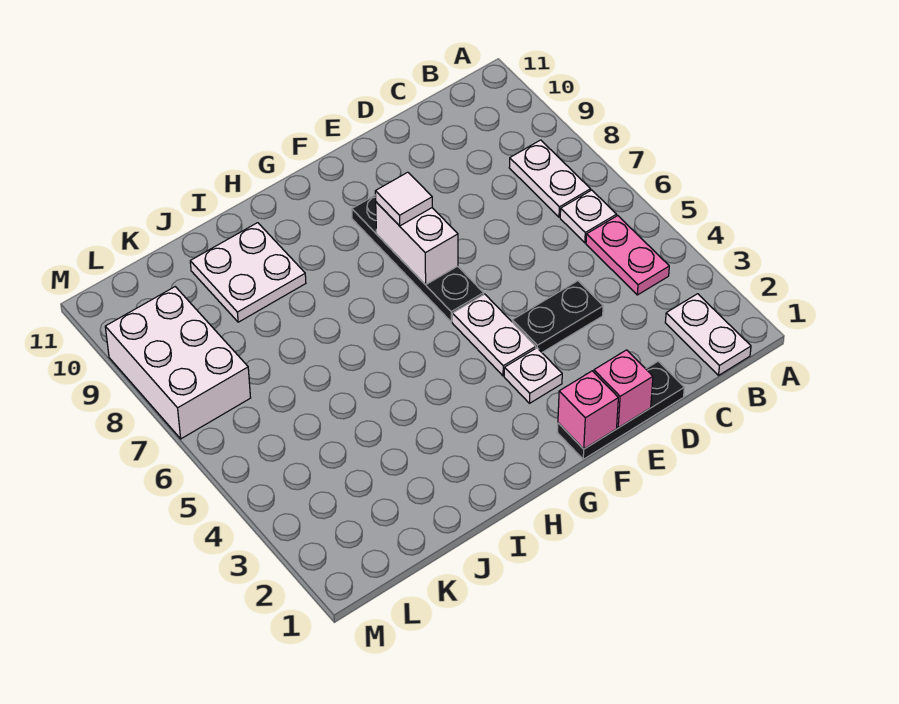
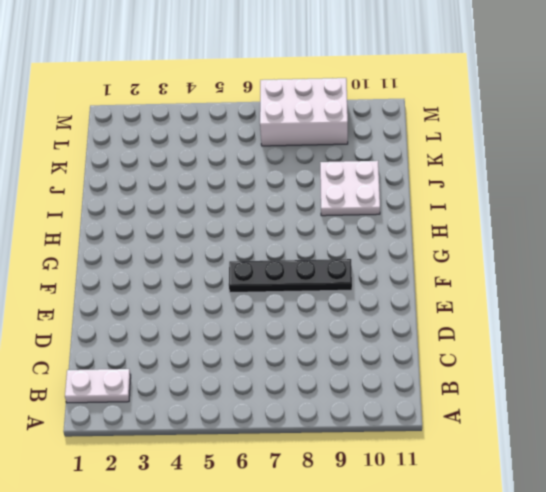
none -> pink plate B4:B5 level 1
none -> white plate B6 level 1
none -> white plate B7:B8 level 1

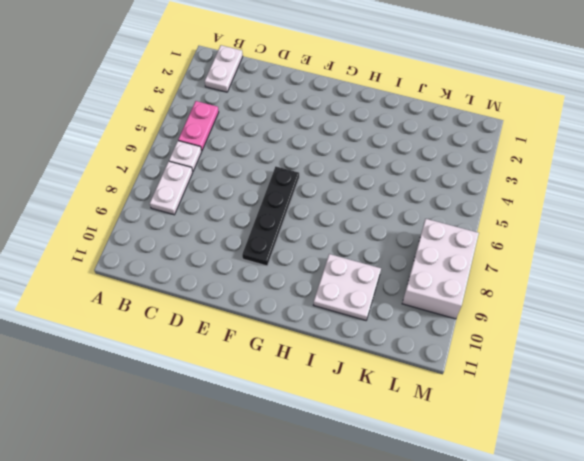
none -> black plate D1:F1 level 1
none -> black plate D4:E4 level 1
none -> white plate F3 level 1

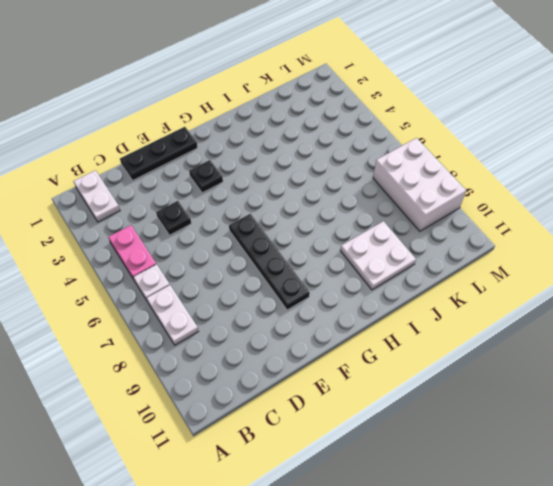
black plate D4 level 1 -> black plate D4:E4 level 1
black plate F3 level 1 -> white plate F3 level 1
none -> white plate F4:F5 level 1
none -> pink brick E1 level 2
none -> pink brick F1 level 2

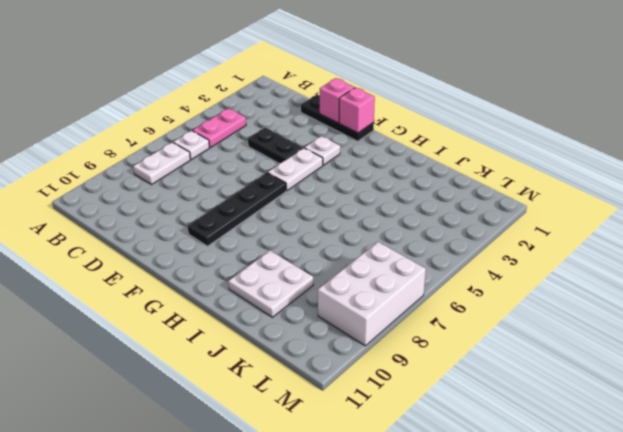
none -> white plate B1:B2 level 1
none -> white brick F7:F8 level 2
none -> white tile F8 level 3

